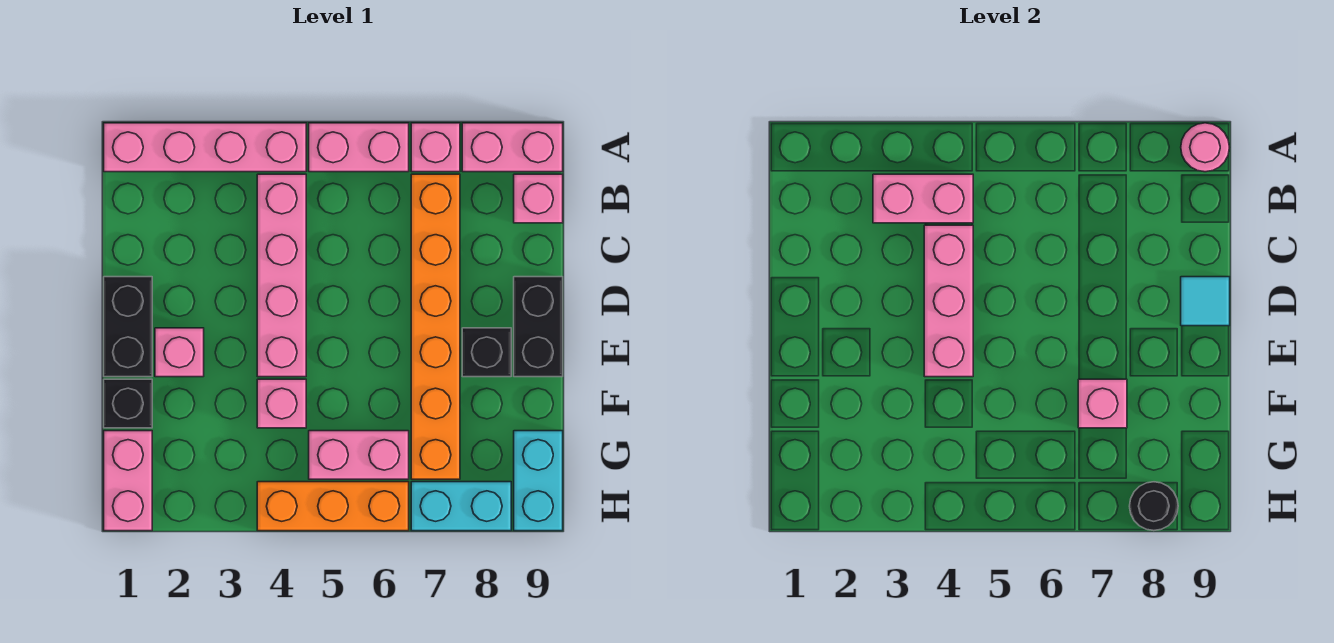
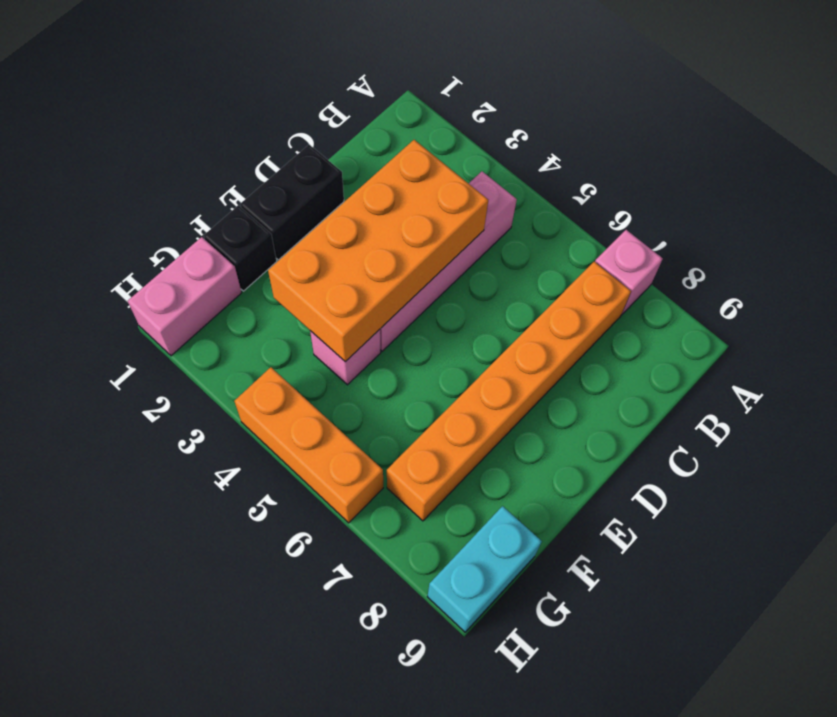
orange brick C3:F4 level 2 -> pink brick C4:E4 level 2
none -> pink brick A1:A4 level 1
none -> pink brick A5:A6 level 1
none -> pink brick A8:A9 level 1

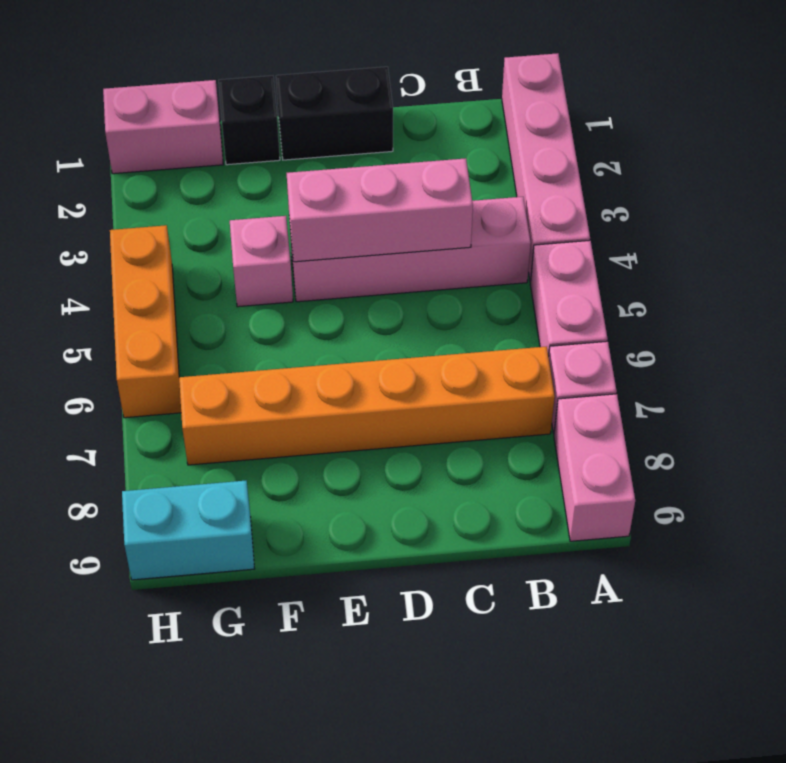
none -> pink brick B9 level 1
none -> black brick D9:E9 level 1
none -> pink brick E2 level 1

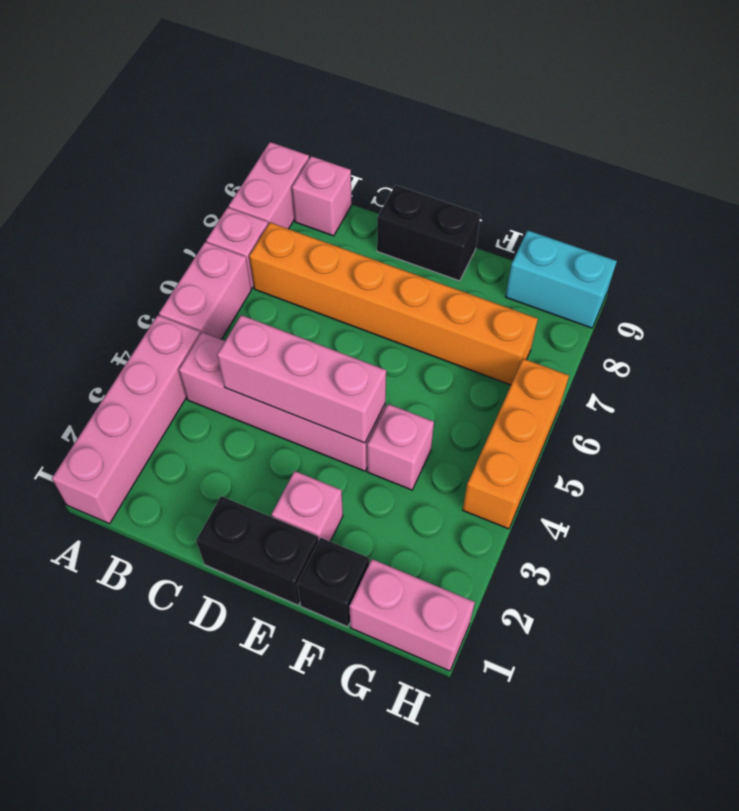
none -> black brick E8 level 1
none -> pink brick G5:G6 level 1
none -> cyan brick H7:H8 level 1

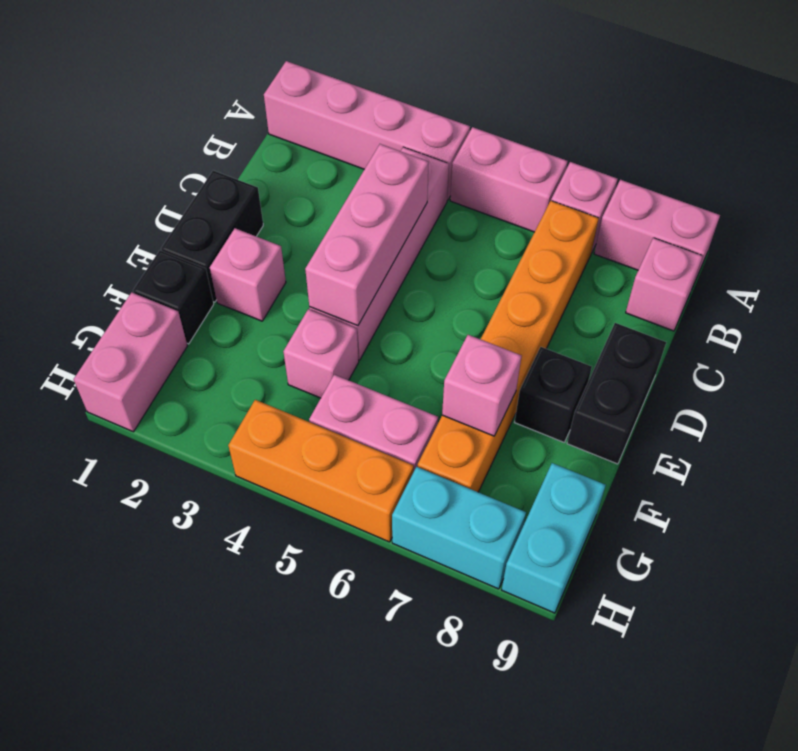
none -> pink round brick A9 level 2
none -> pink brick B3:B4 level 2
none -> cyan tile D9 level 2

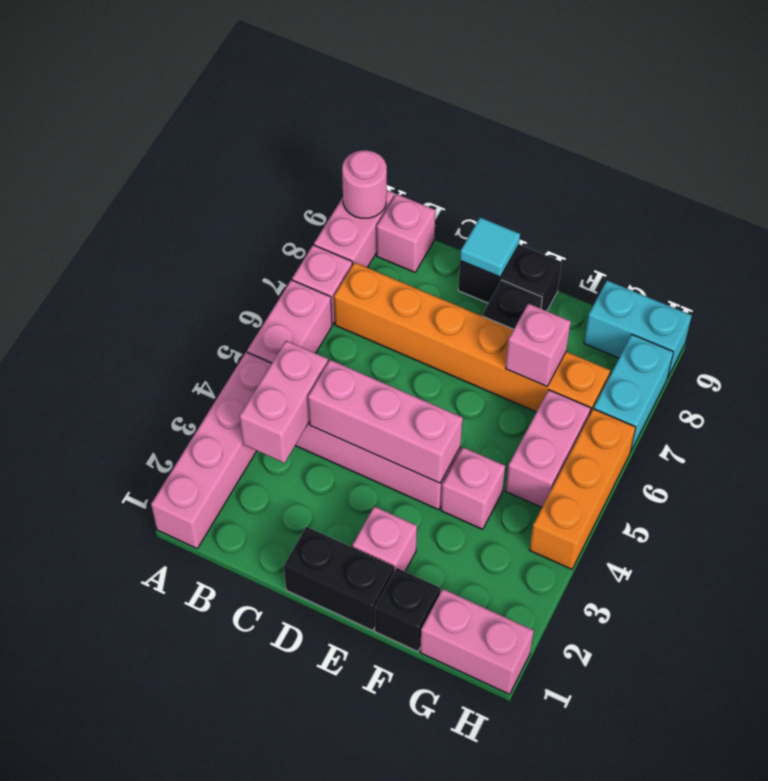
none -> black round brick H8 level 2

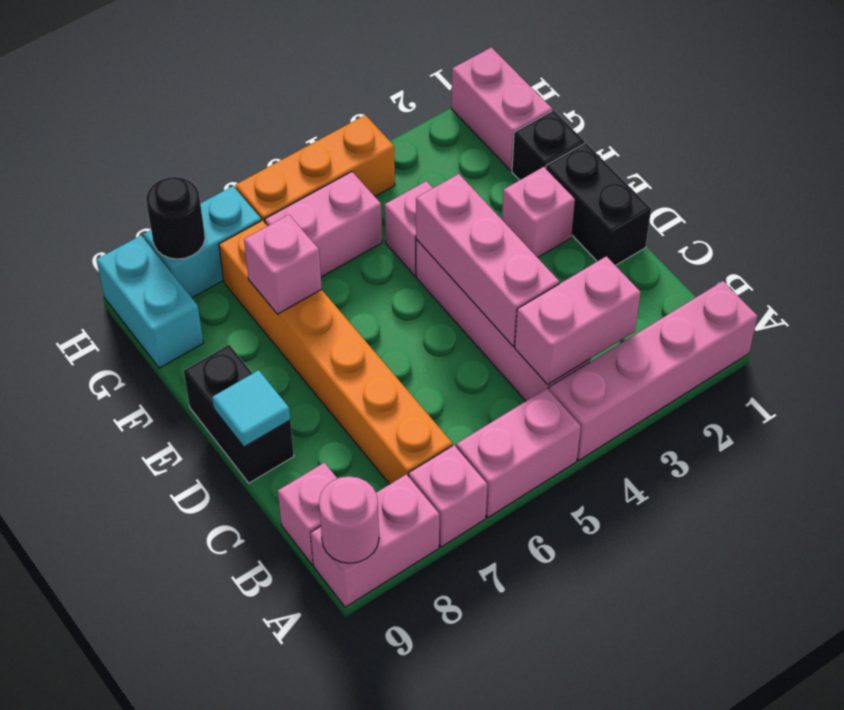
none -> black brick E8 level 1

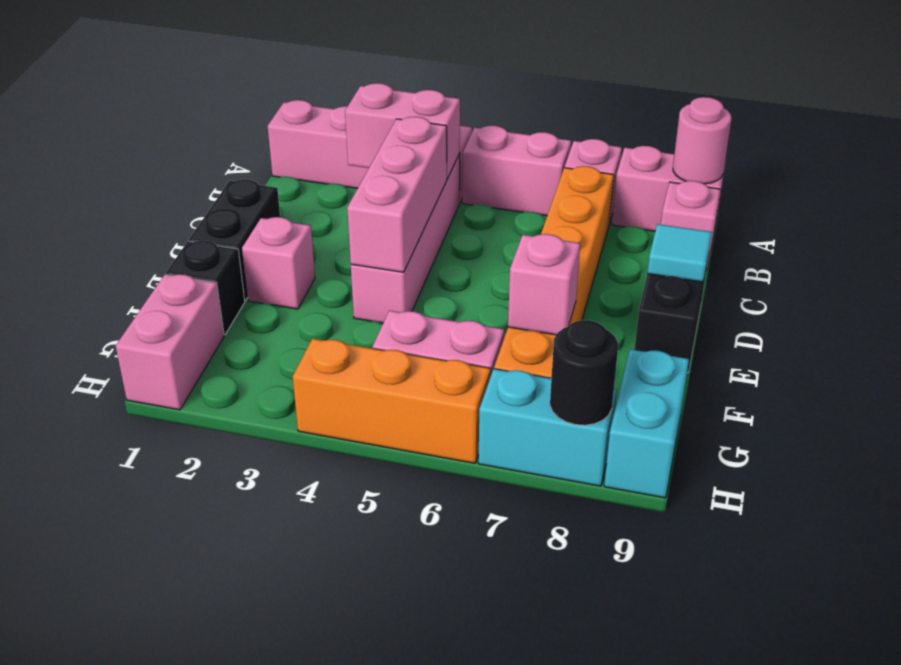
none -> black brick E8 level 1
none -> pink brick F4 level 1

